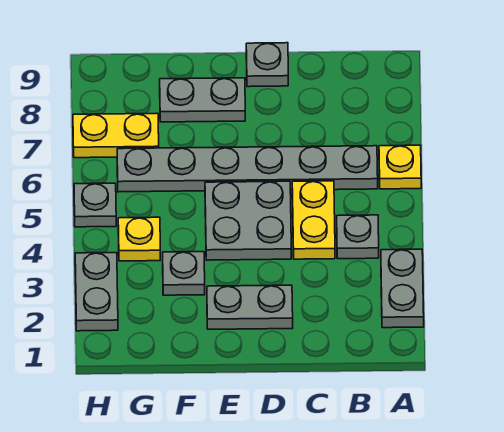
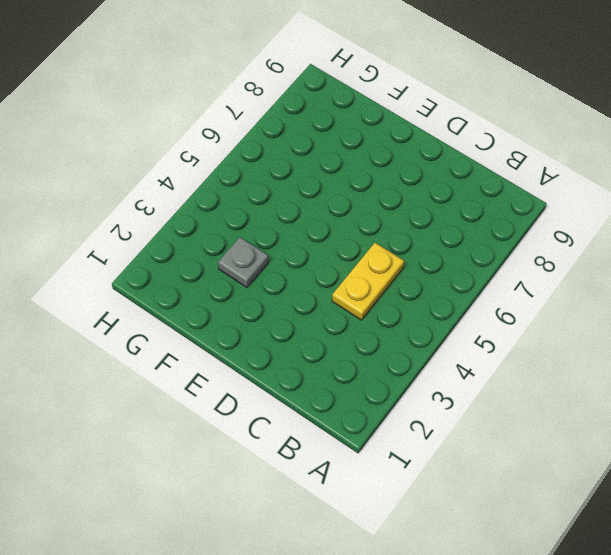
none -> grey plate A2:A3 level 1
none -> yellow plate A6 level 1
none -> grey plate B4 level 1

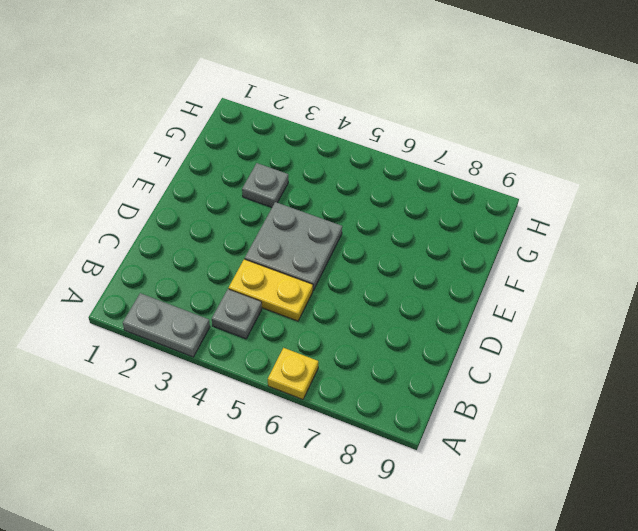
none -> grey plate B6:G6 level 1
none -> grey plate D2:E2 level 1
none -> grey plate D9 level 1

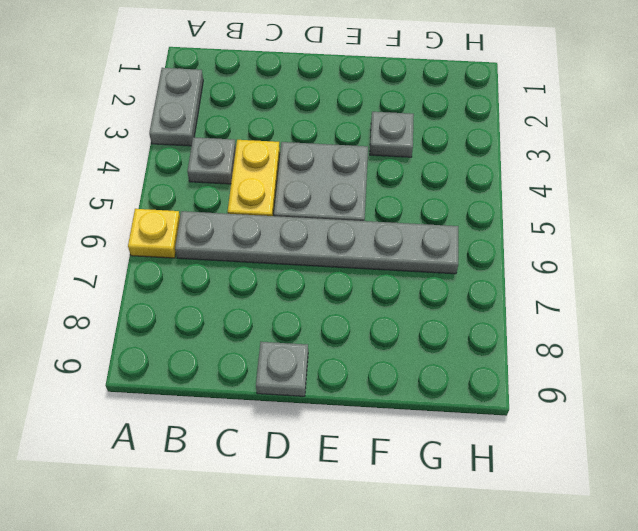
none -> grey plate D2:E2 level 1
none -> grey plate E8:F8 level 1
none -> yellow plate G4 level 1

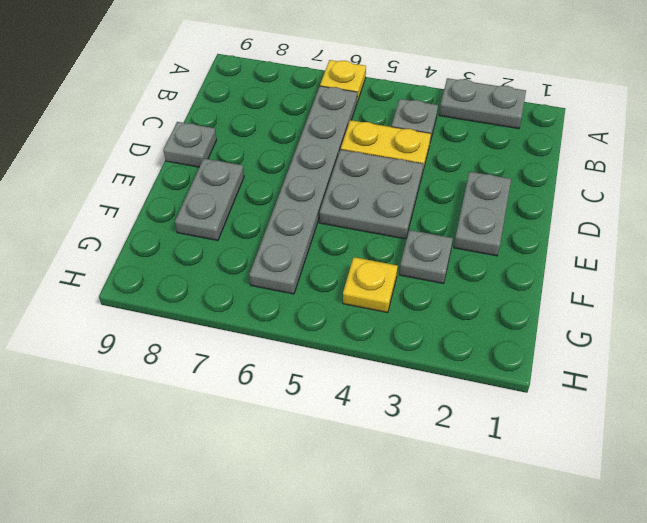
none -> yellow plate G7:H7 level 1
none -> grey plate H2:H3 level 1
none -> grey plate H5 level 1

